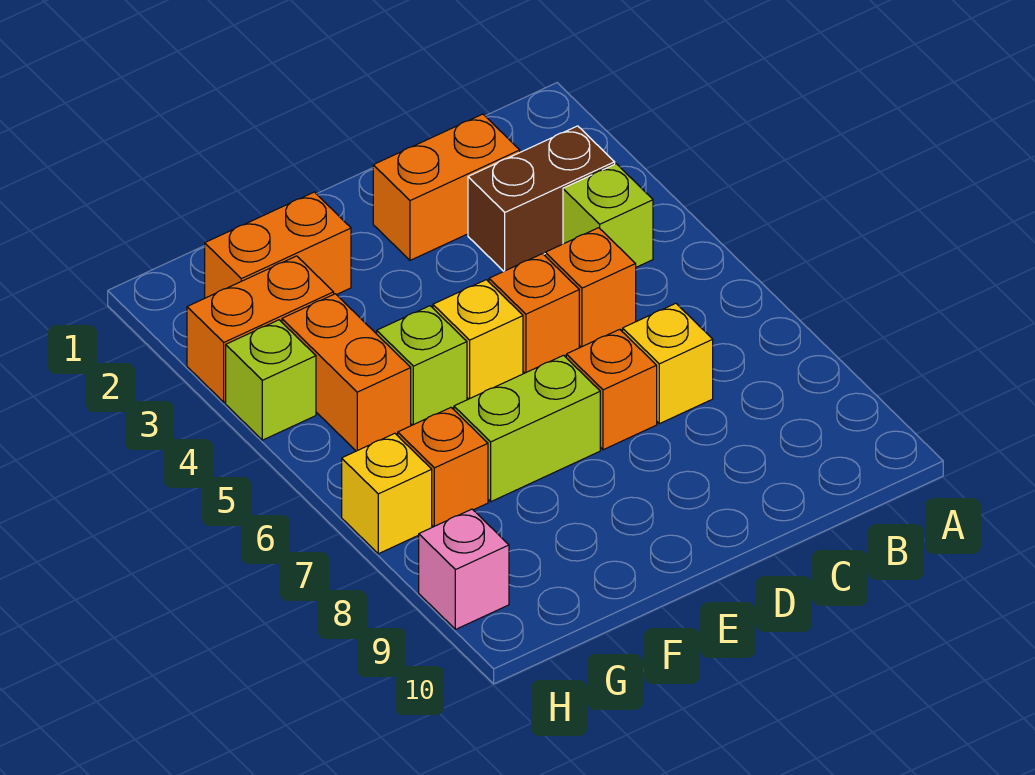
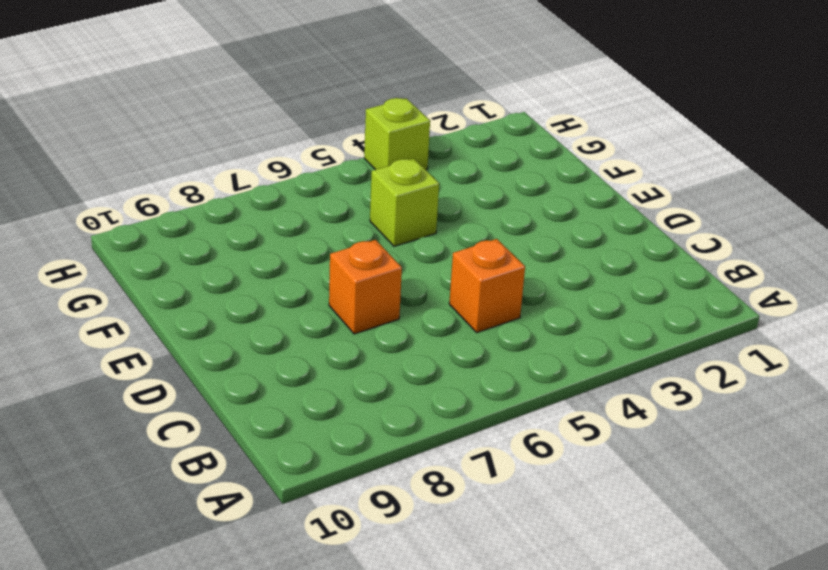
none -> brown brick B3:C3 level 1
none -> lime brick B4 level 1
none -> orange brick C2:D2 level 1

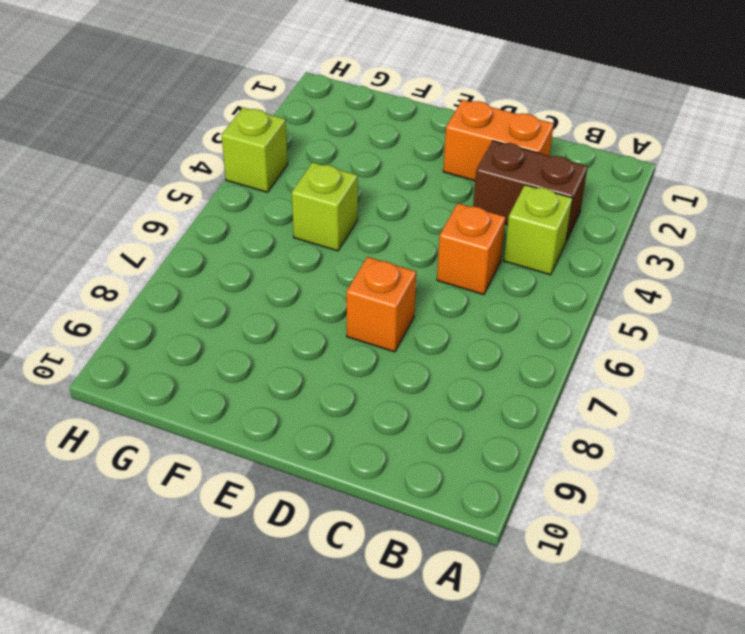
none -> yellow brick C7 level 1
none -> orange brick D5 level 1
none -> yellow brick E5 level 1

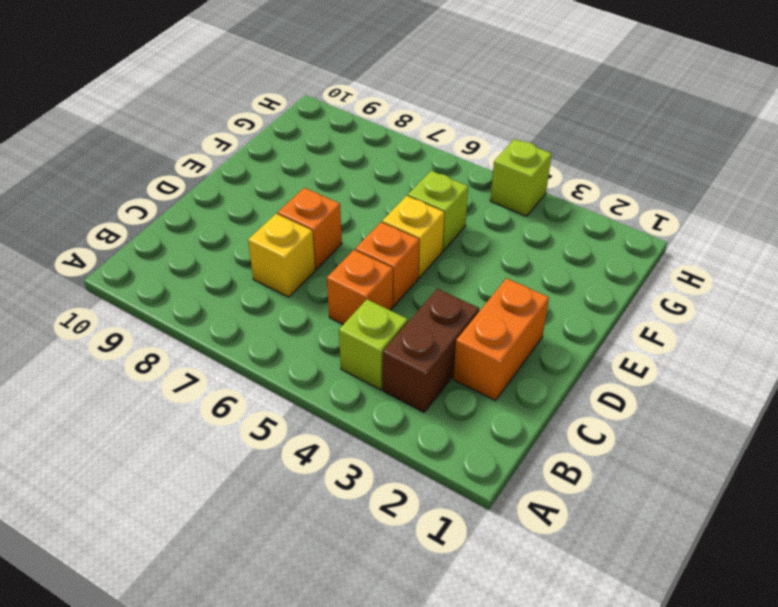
none -> lime brick E7:F7 level 1
none -> orange brick F2:G2 level 1
none -> orange brick G3:H3 level 1

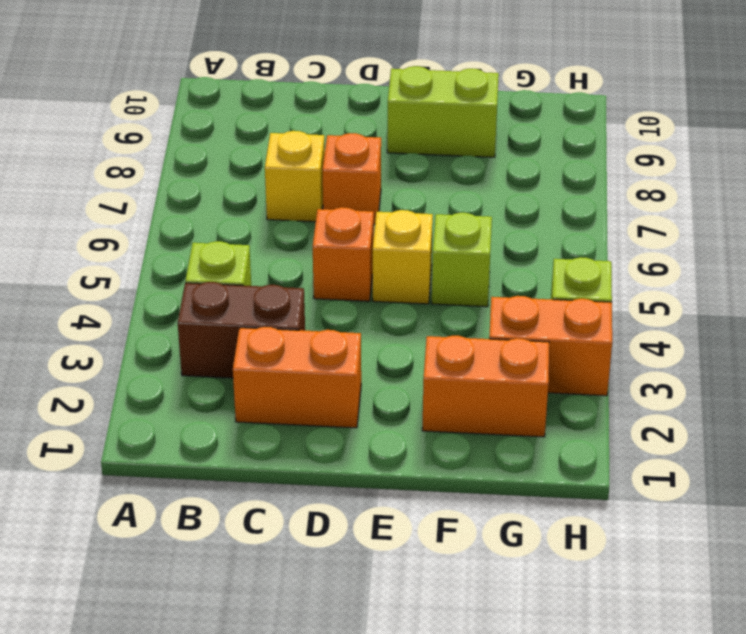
lime brick E9:F9 level 1 -> lime brick E7:F7 level 1
none -> orange brick C5 level 1
none -> orange brick G4:G5 level 1
none -> orange brick G7 level 1

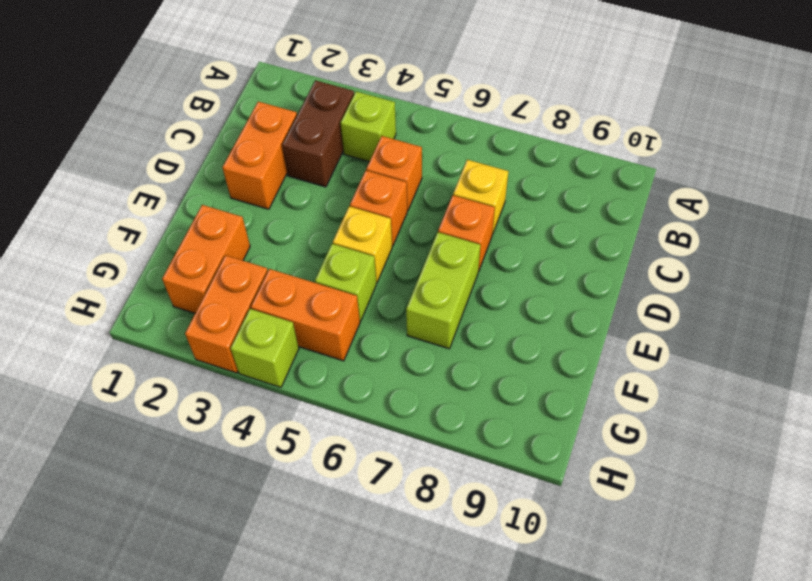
none -> orange brick G7 level 1
none -> yellow brick H7 level 1
none -> pink brick H9 level 1

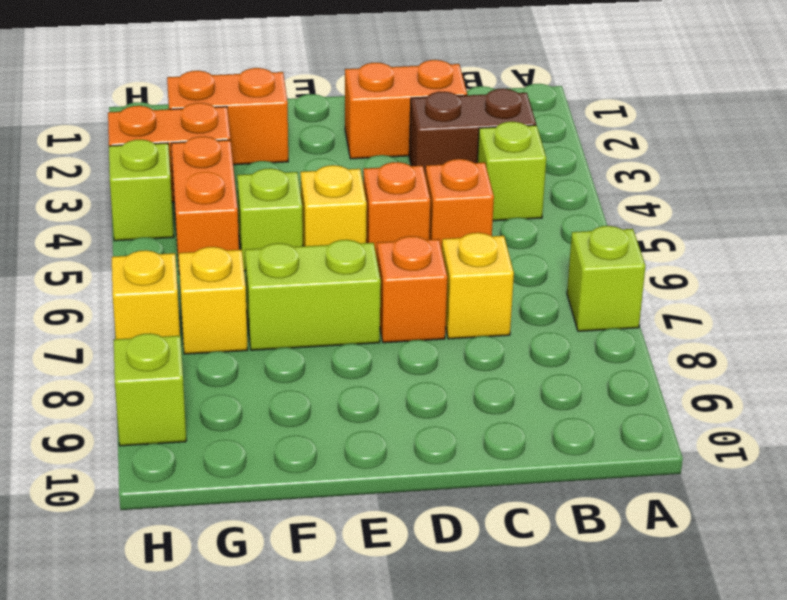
lime brick A7 level 1 -> none
yellow brick G7 level 1 -> orange brick G7 level 1
lime brick H9 level 1 -> pink brick H9 level 1

